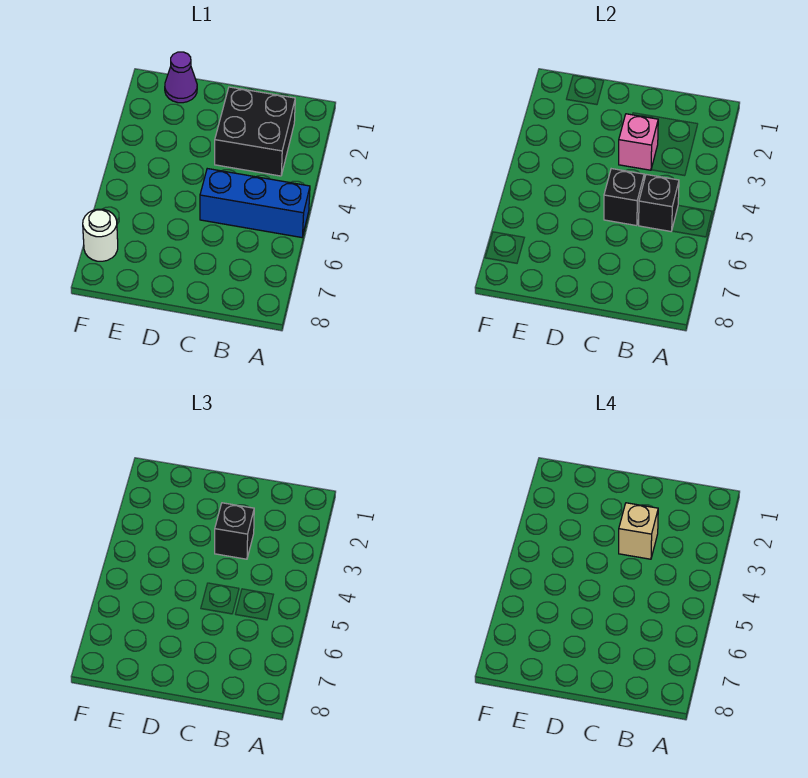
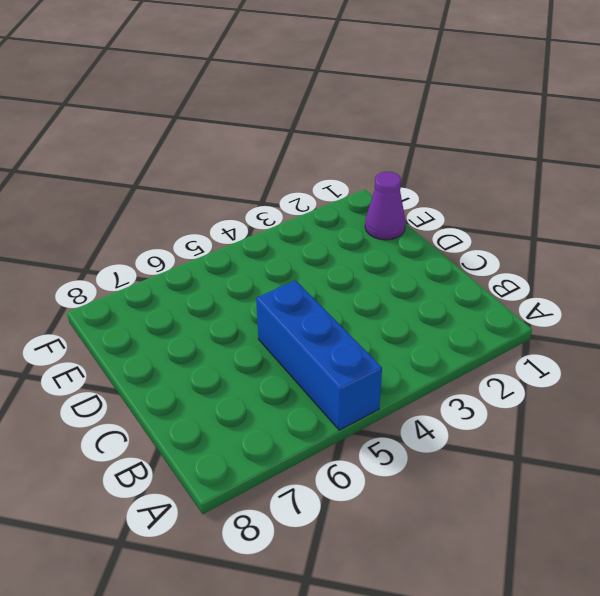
none -> black brick B2:C3 level 1
none -> white round brick F7 level 1

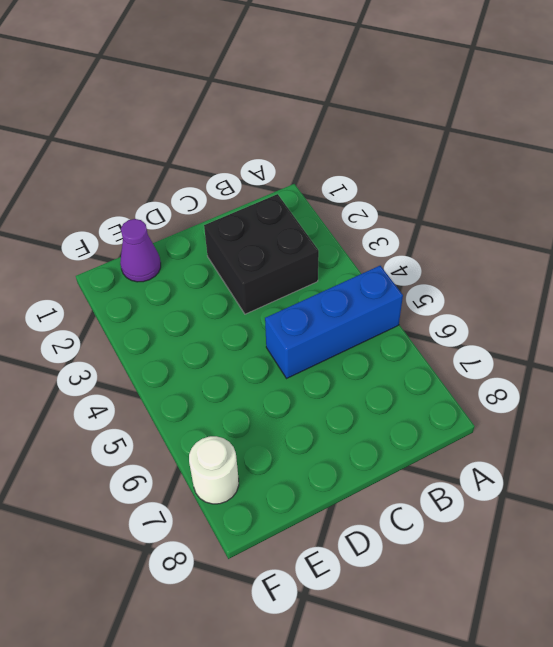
none -> black brick B5 level 2
none -> pink brick C3 level 2

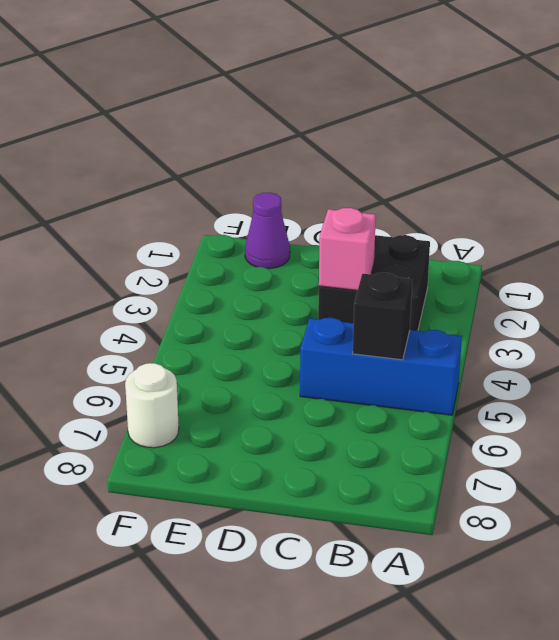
none -> black brick C5 level 2
none -> black brick C3 level 3

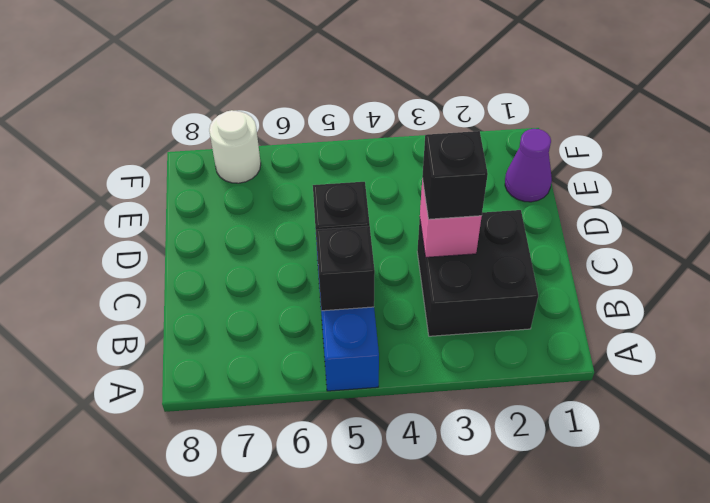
none -> tan brick C3 level 4

